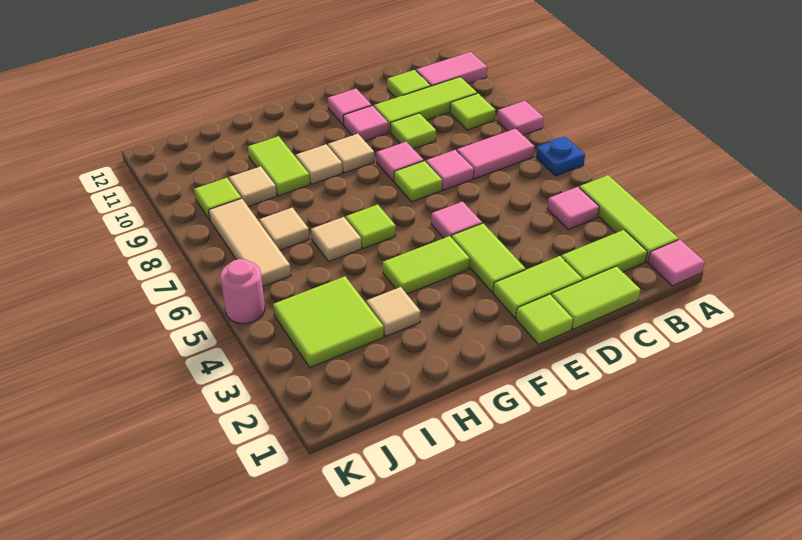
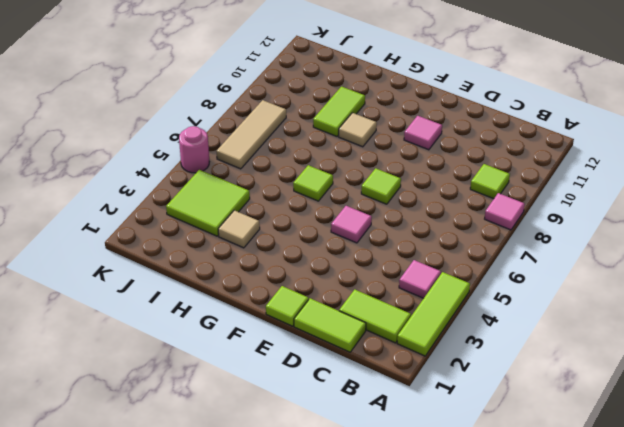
none -> pink tile A1 level 1
none -> blue plate A6 level 1
none -> pink tile A11:B11 level 1
none -> pink tile B7:C7 level 1

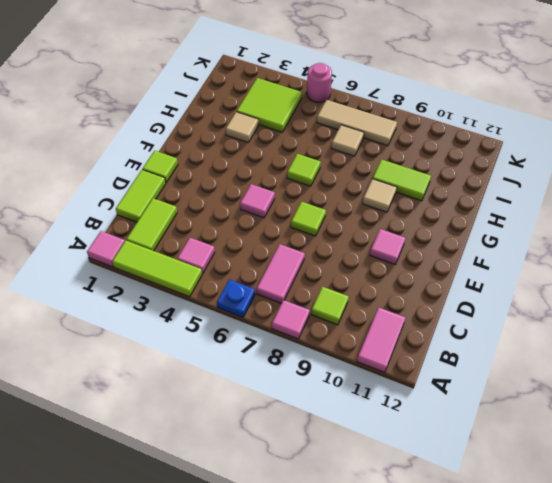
none -> lime tile B10:D10 level 1
none -> lime tile C11 level 1
none -> lime tile D2:E2 level 1
none -> pink tile D7 level 1

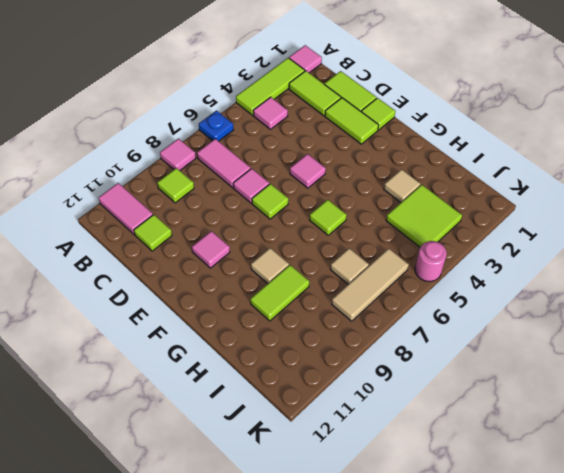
none -> lime tile B10:D10 level 1
none -> lime tile D9 level 1
none -> lime tile E3:E4 level 1
none -> pink tile E8 level 1

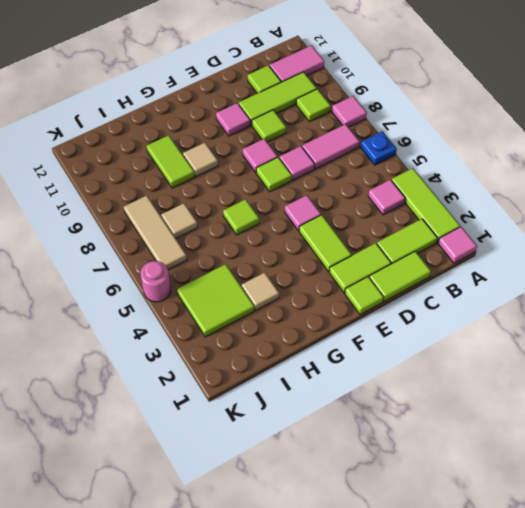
none -> pink tile E11 level 1
none -> lime tile F4:G4 level 1
none -> tan tile F9 level 1
none -> tan tile H6 level 1

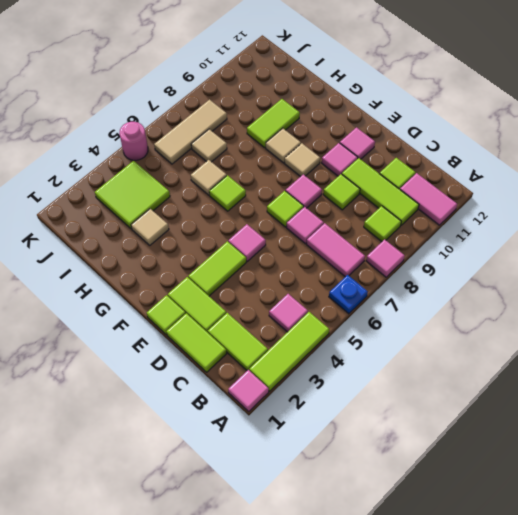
none -> lime tile F4:G4 level 1
none -> tan tile I9 level 1
none -> lime tile J9 level 1

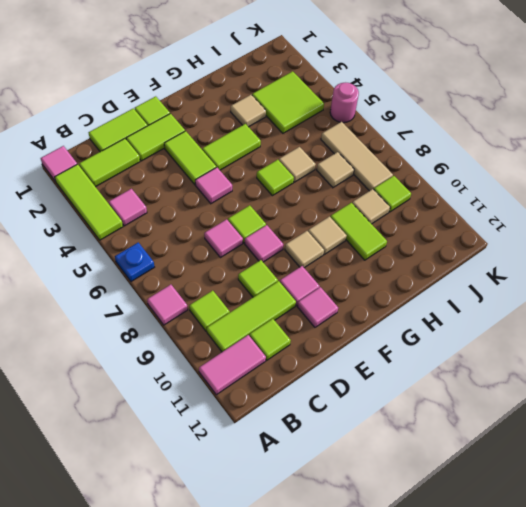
none -> pink tile B7:C7 level 1

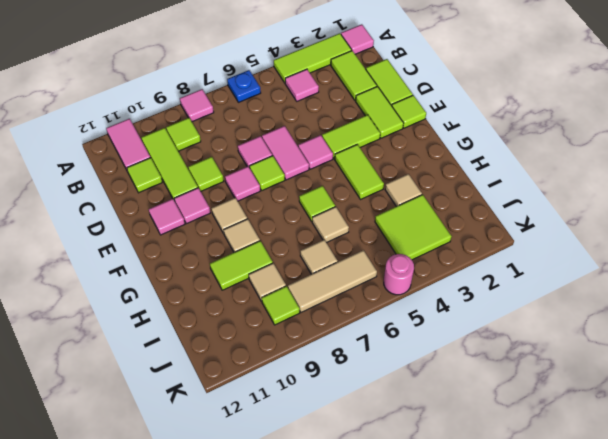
pink tile D6:E6 level 1 -> pink tile B7:C7 level 1

